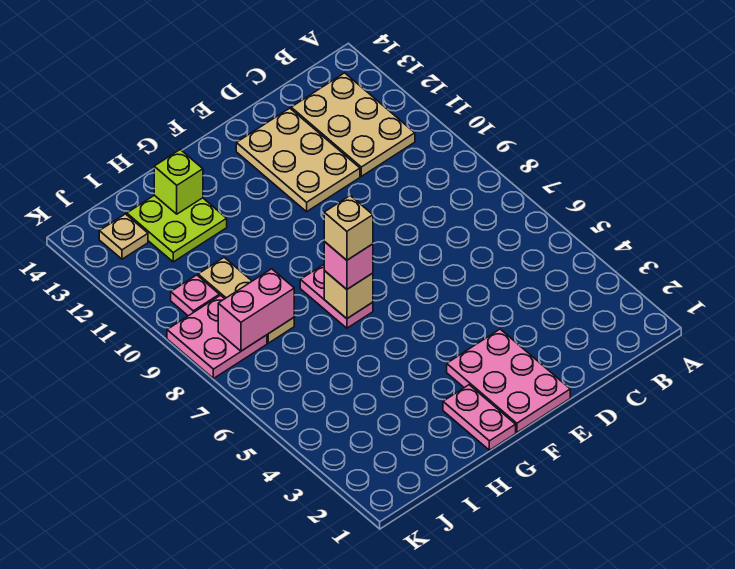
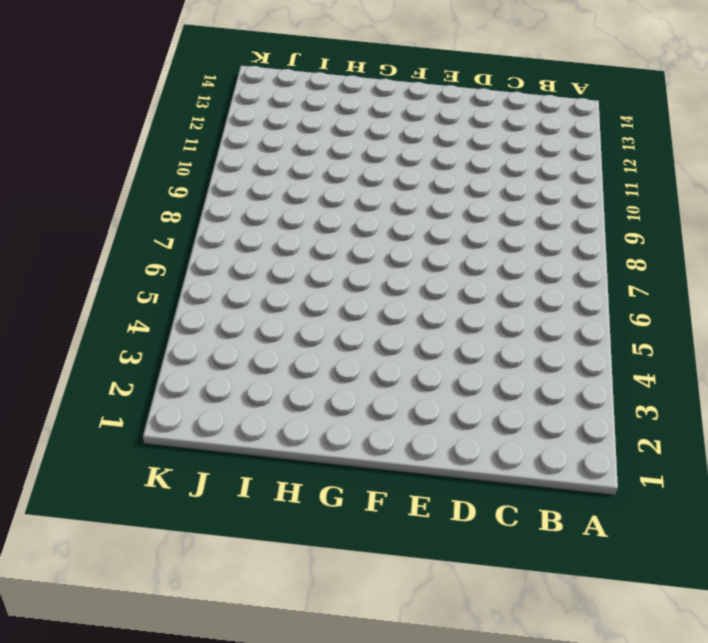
none -> tan plate B11:C13 level 1
none -> tan plate D11:E13 level 1
none -> pink plate E1:F3 level 1

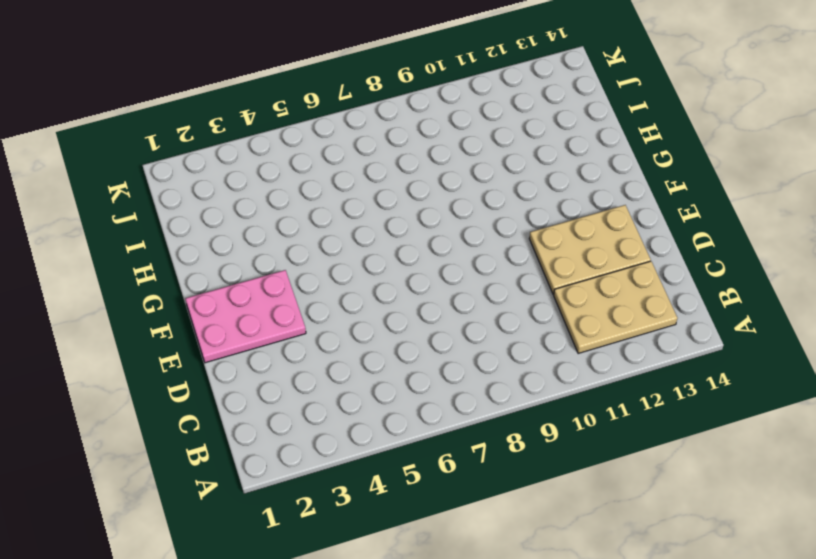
none -> pink plate G1:G2 level 1
none -> pink plate G7:G8 level 1
none -> lime plate H12:I13 level 1

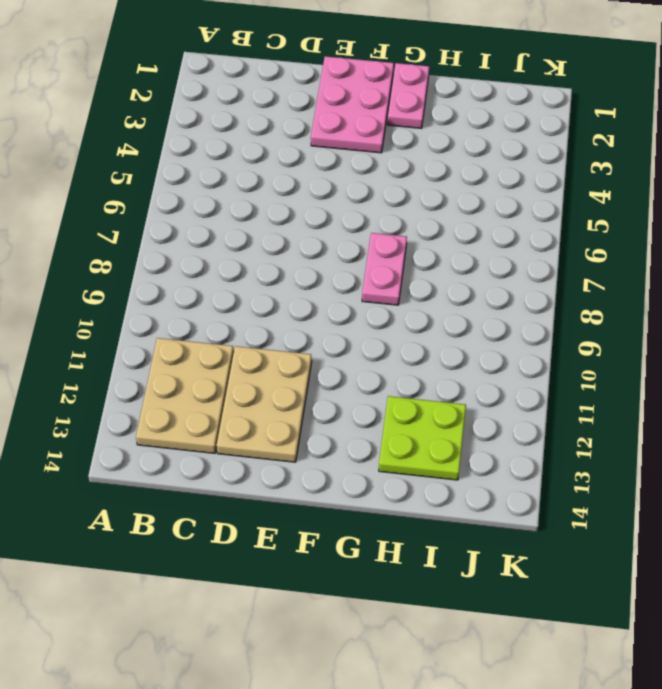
none -> tan plate I8:I10 level 1
none -> pink plate J8:K9 level 1
none -> pink plate J10 level 1

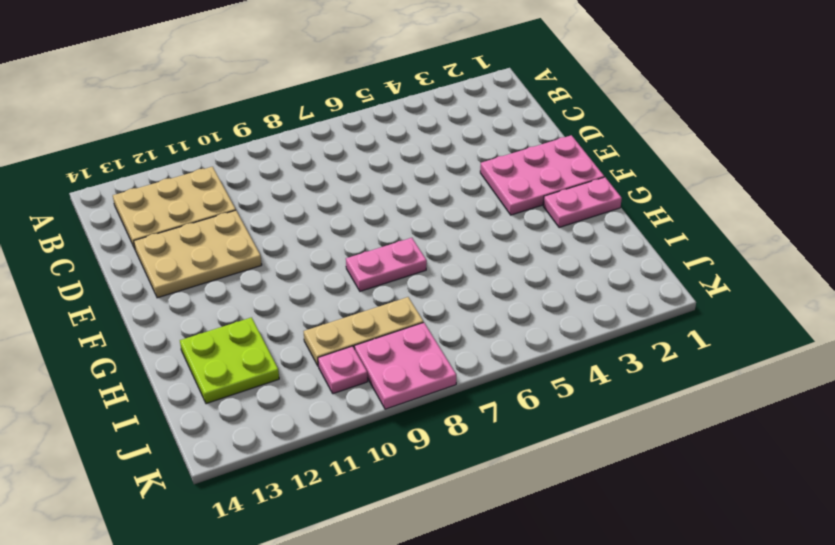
none -> tan plate J13 level 1
none -> tan brick G7 level 2
none -> lime brick H13 level 2

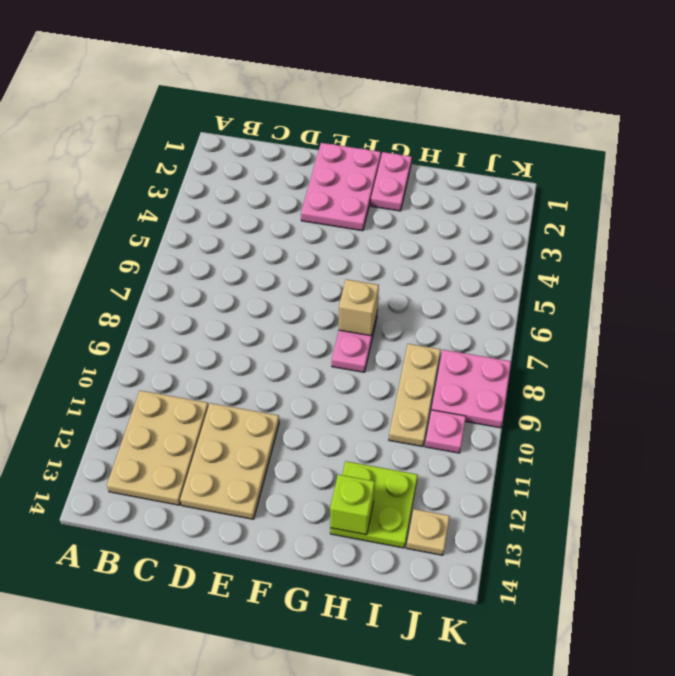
none -> pink brick I8:J8 level 2
none -> pink brick G7 level 3
none -> tan brick G7 level 4

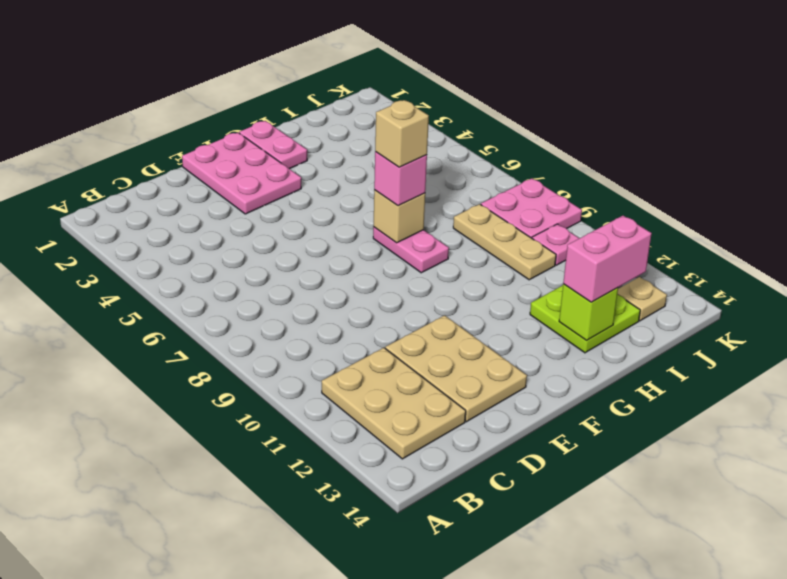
pink brick H13:I13 level 3 -> pink brick I8:J8 level 2

